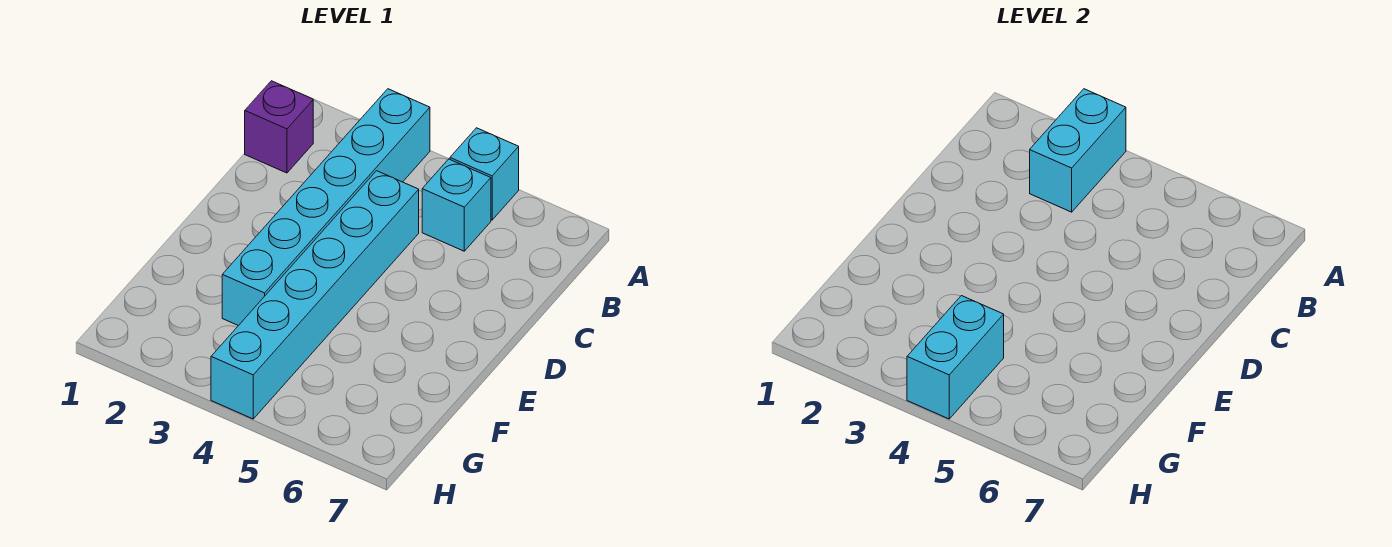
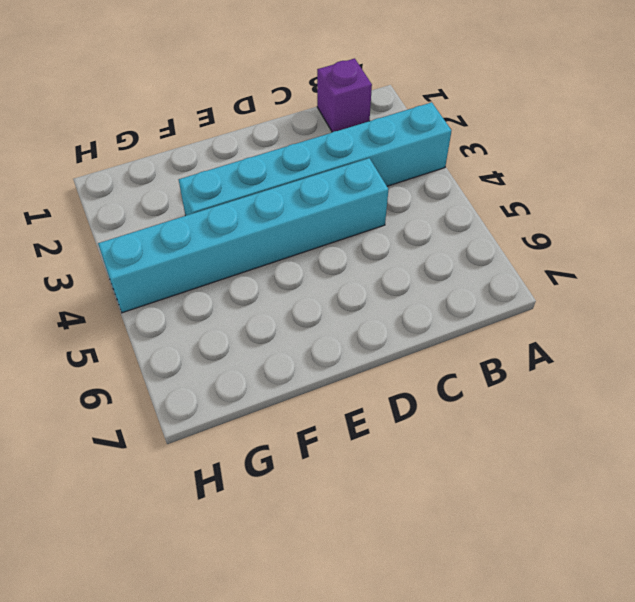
none -> cyan brick A5 level 1
none -> cyan brick B5 level 1

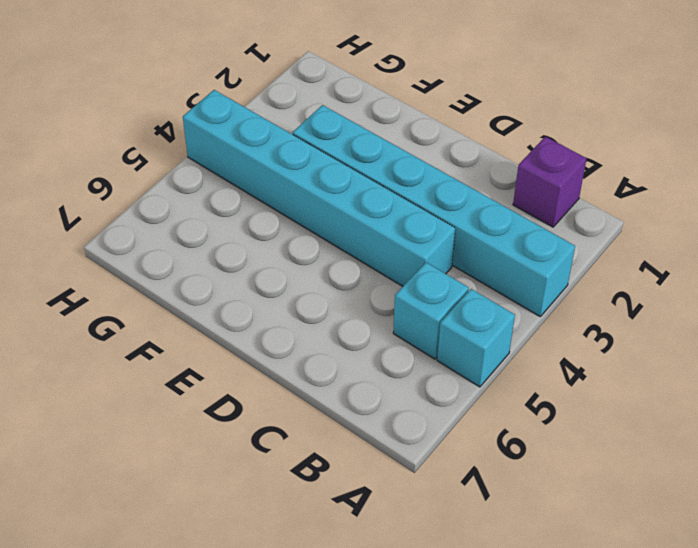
none -> cyan brick A3:B3 level 2
none -> cyan brick G4:H4 level 2

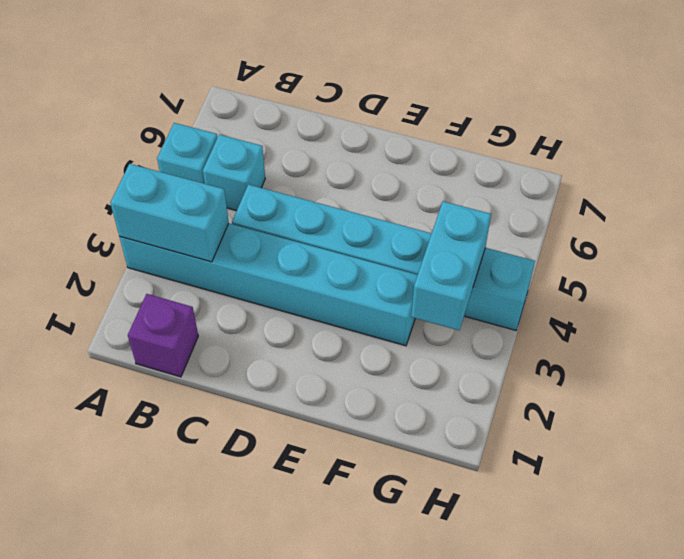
cyan brick G3:G4 level 2 -> cyan brick G4:H4 level 2

